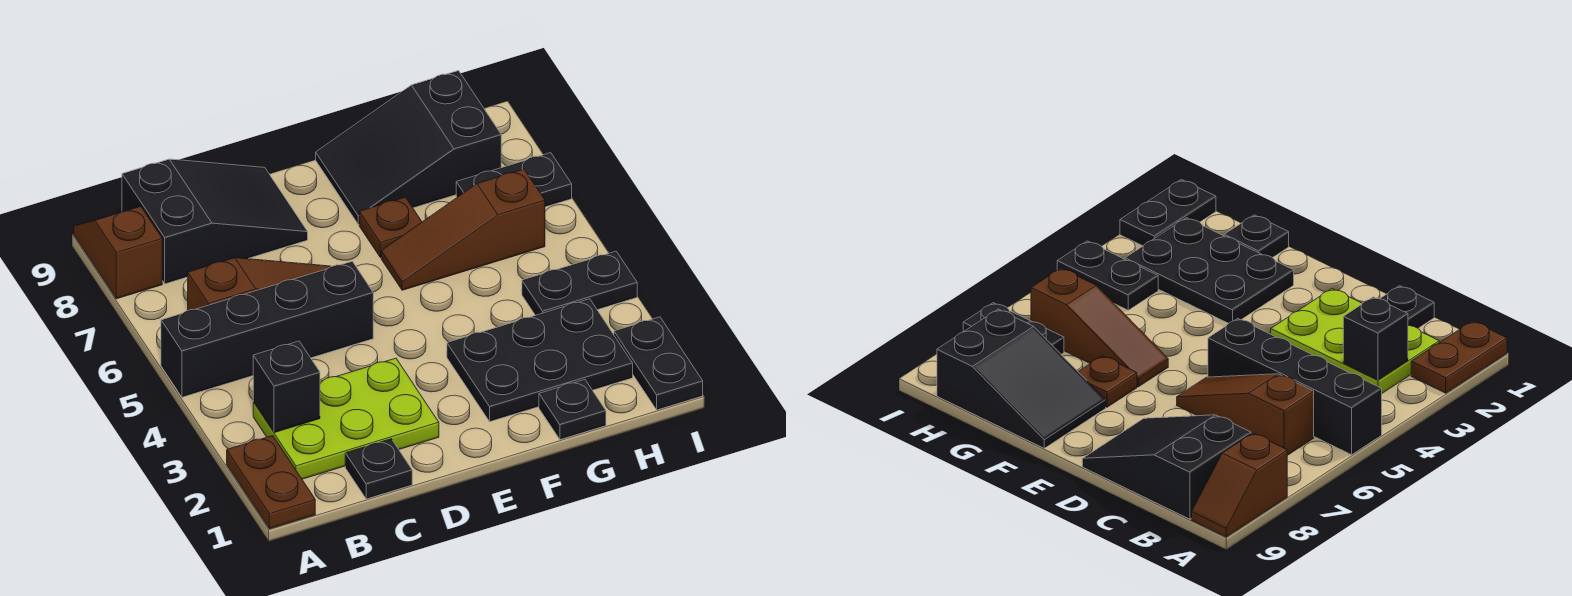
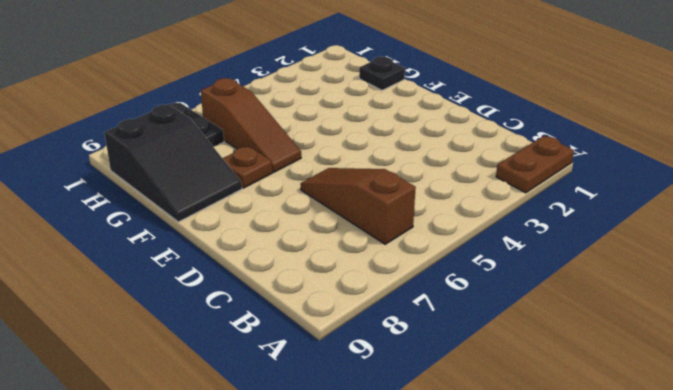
none -> black brick A5:D5 level 1
none -> brown slope A8:A9 level 1 top 8
none -> lime plate B2:D3 level 1

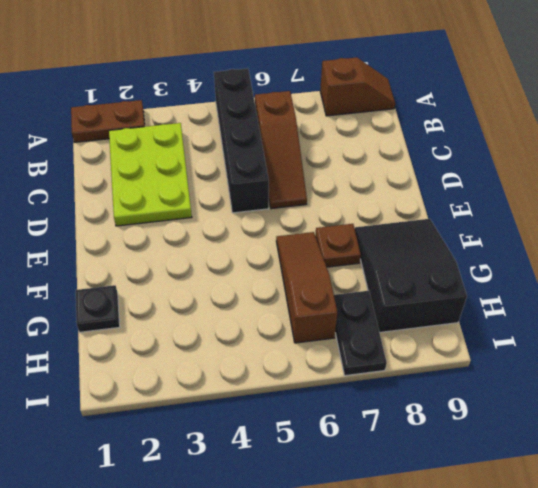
none -> black slope B8:D9 level 1 top B
none -> black plate C1 level 1
none -> black plate F2:H3 level 1

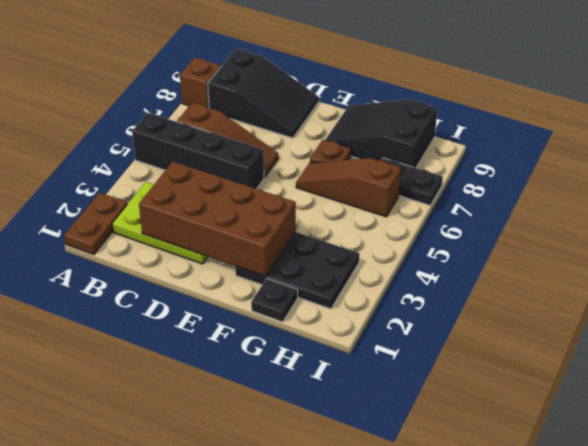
brown brick C2:F3 level 2 -> none
none -> black plate C1 level 1
none -> black plate H4:I4 level 1
none -> black plate I1:I2 level 1

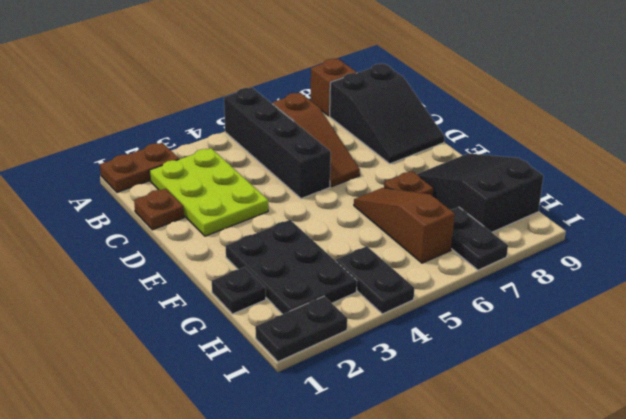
brown plate C1 level 1 -> black plate C1 level 1
none -> black brick B3 level 2

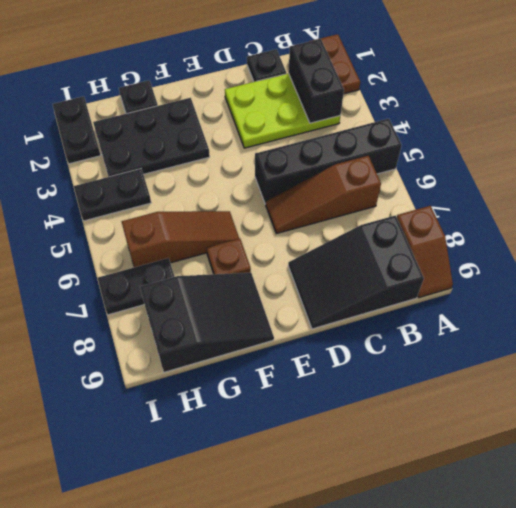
black brick B2:B3 level 2 -> black brick B3 level 2

